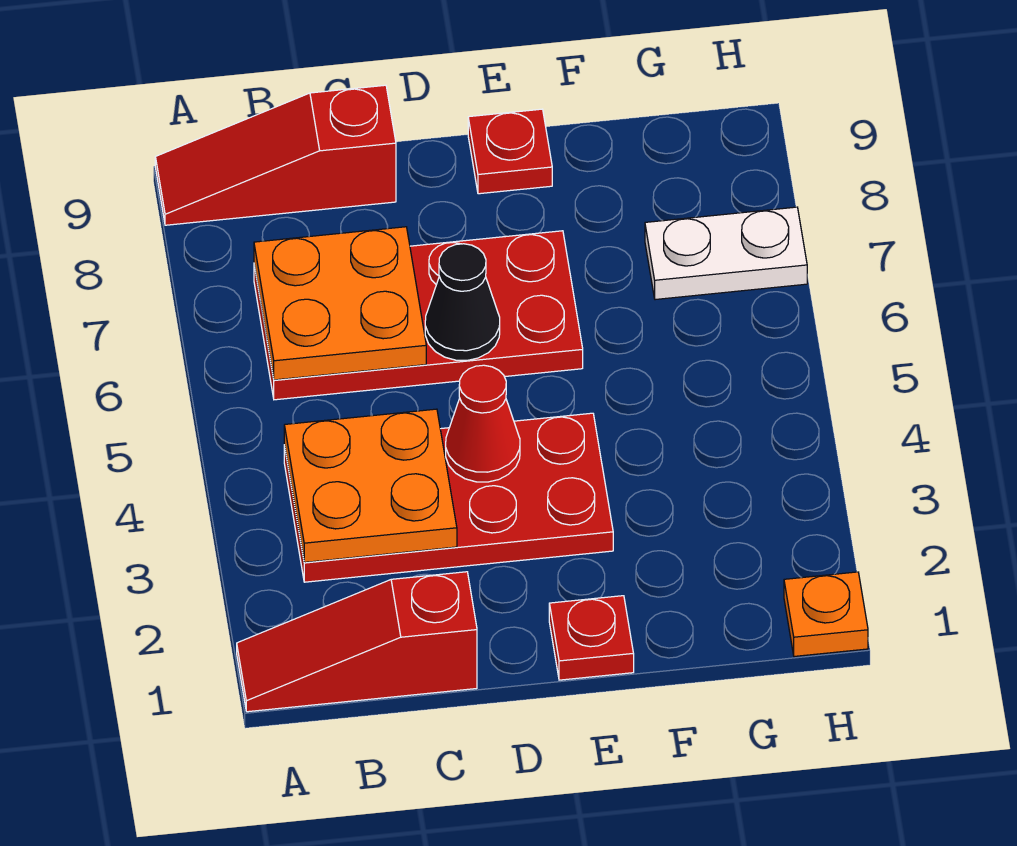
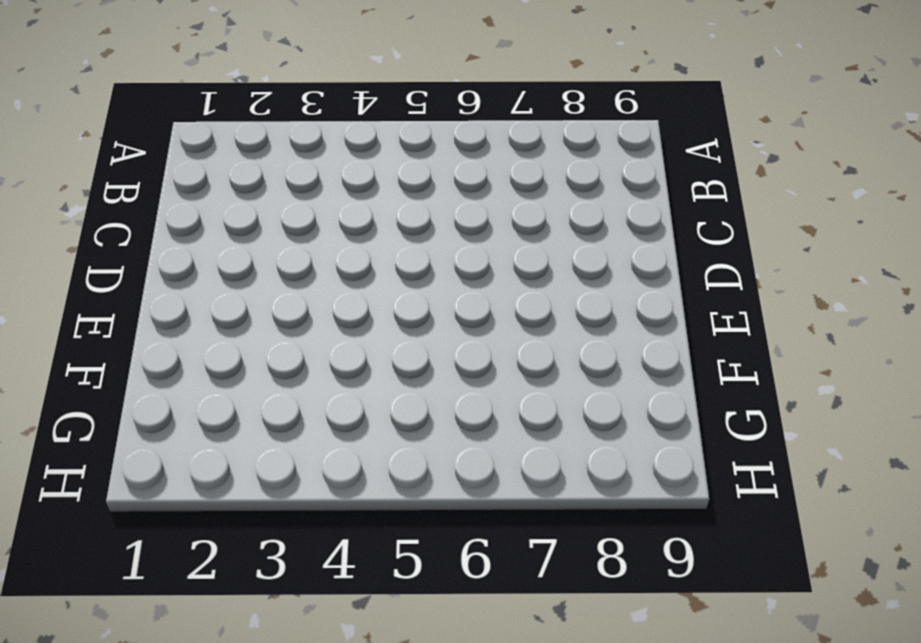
none -> red slope A1:C1 level 1 top C
none -> red slope A9:C9 level 1 top C
none -> red plate B3:E4 level 1

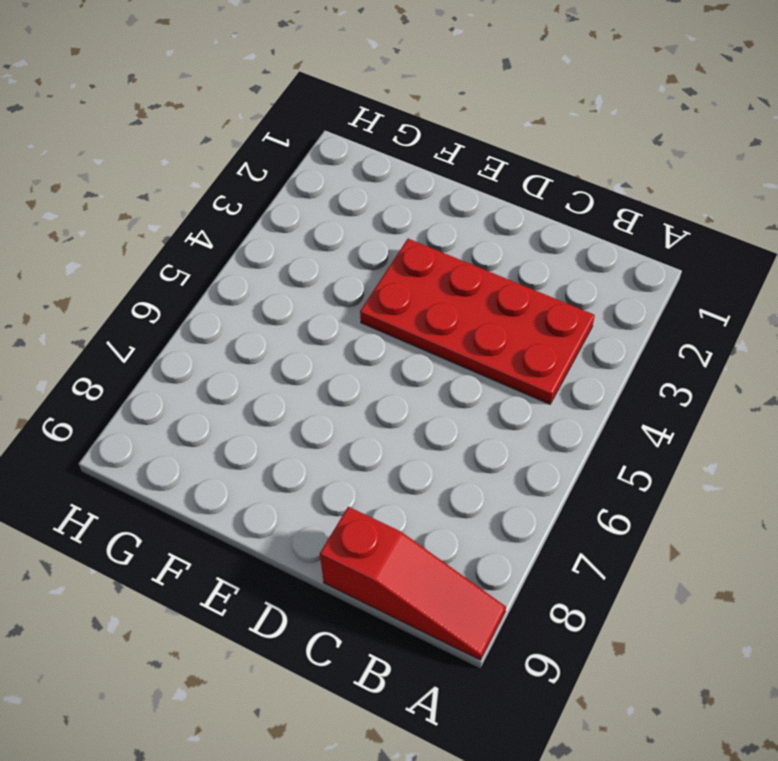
none -> red slope A1:C1 level 1 top C
none -> red plate B6:E7 level 1
none -> red plate E1 level 1

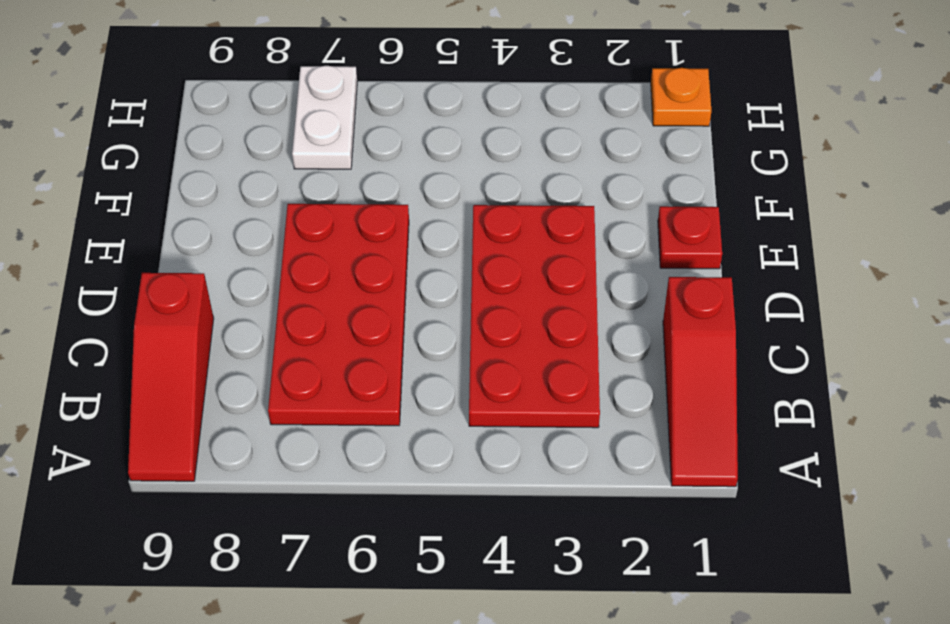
none -> red plate E9 level 1
none -> orange plate B3:C4 level 2
none -> orange plate B6:C7 level 2

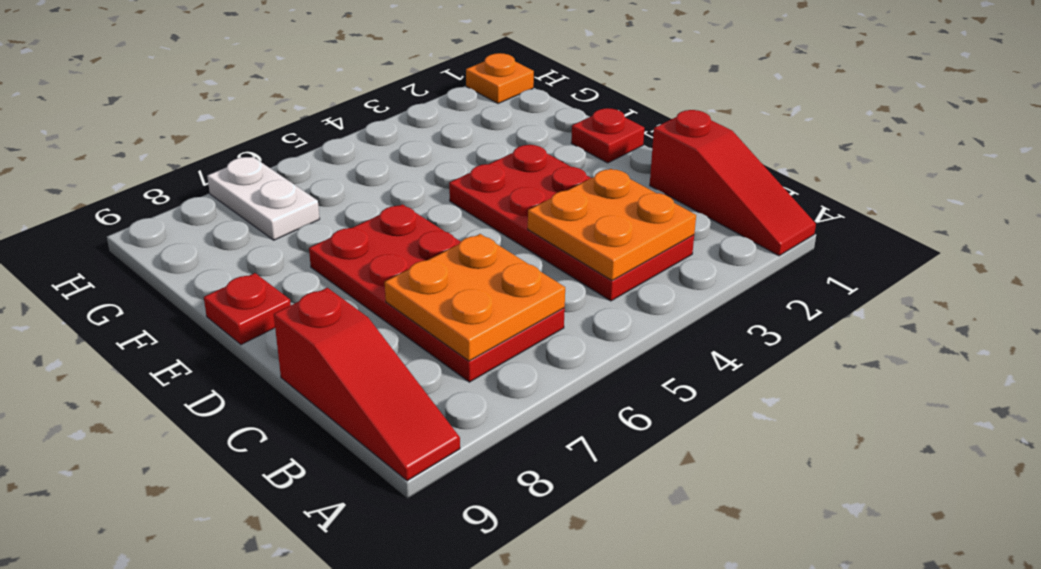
none -> red cone D4 level 2
none -> black cone D6 level 2

